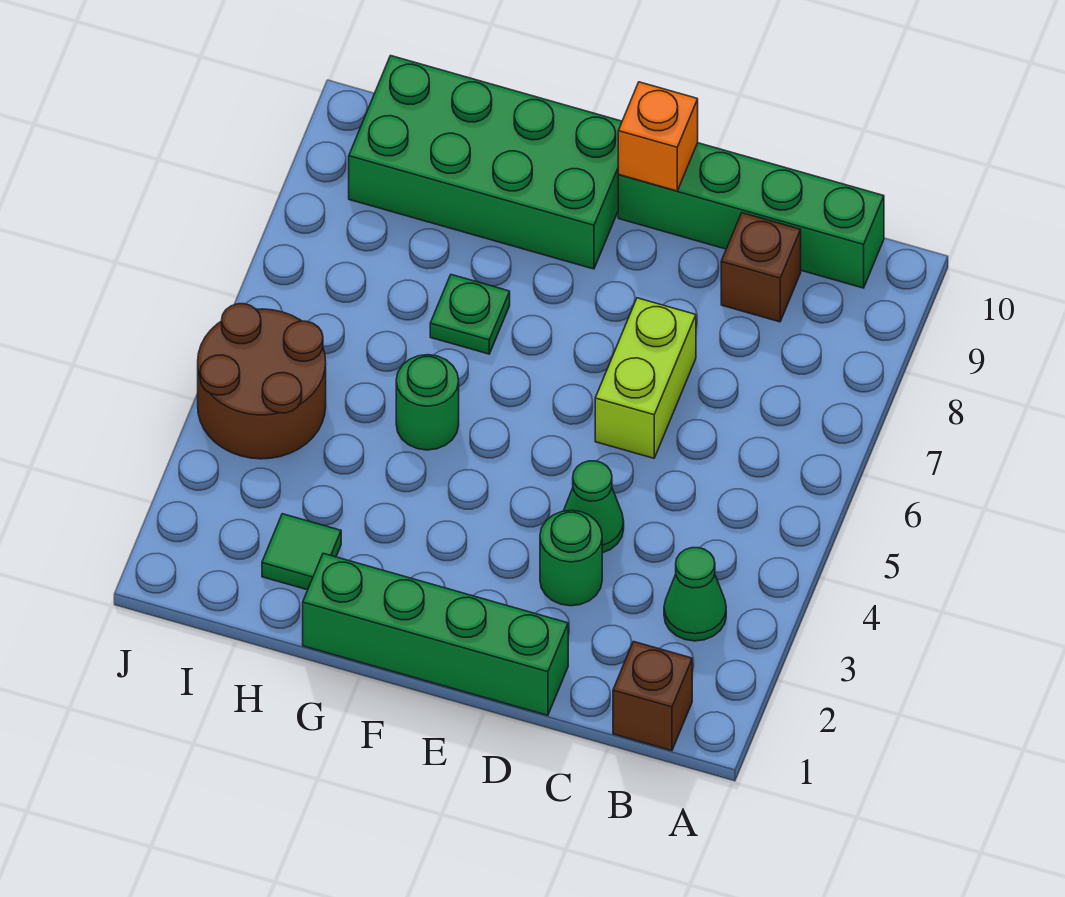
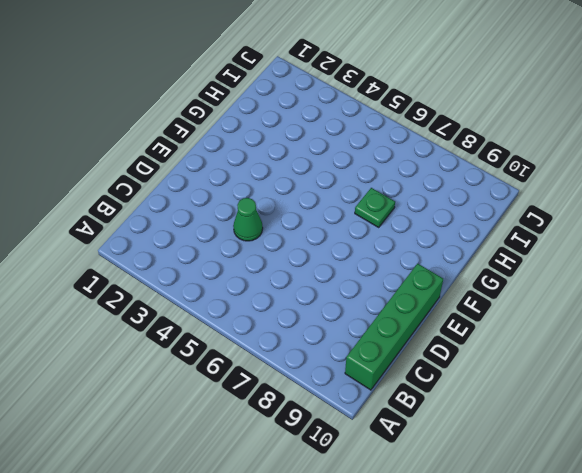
none -> brown brick B1 level 1
none -> green cone B3 level 1
none -> brown brick C9 level 1

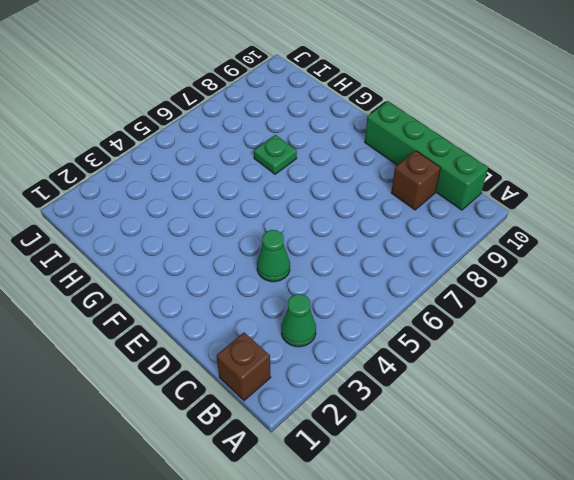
none -> green brick D1:G1 level 1
none -> green round brick D3 level 1
none -> lime brick D6:D7 level 1

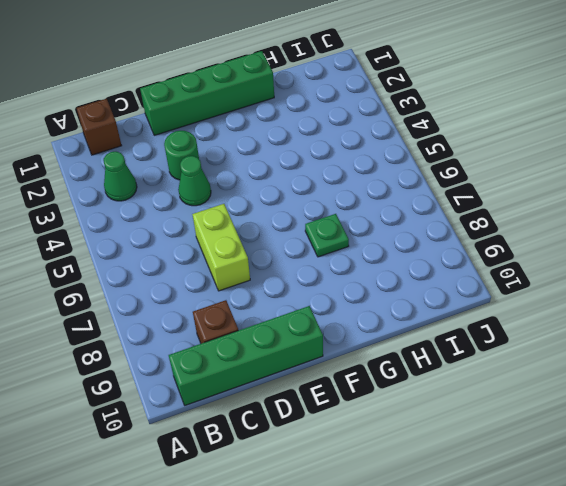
none -> green brick F9:I10 level 1
none -> green round brick G5 level 1
none -> green tile H2 level 1

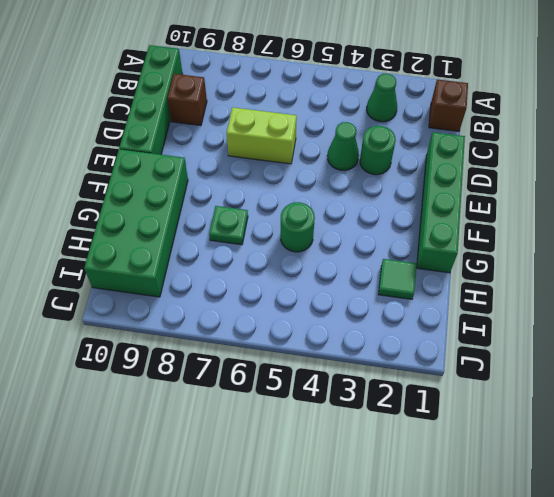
none -> brown round brick I4:J5 level 1
none -> orange brick E10 level 2

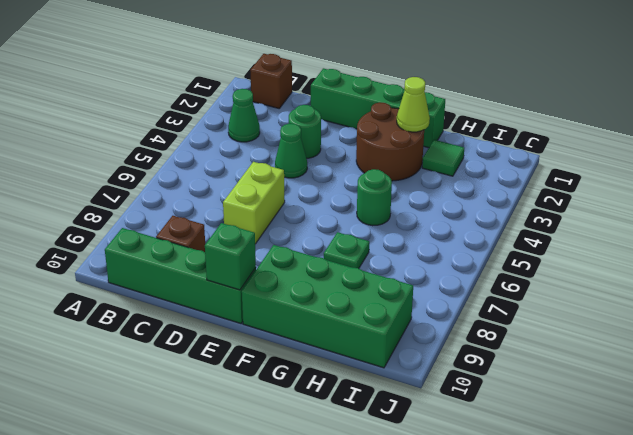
green brick E10 level 2 -> orange brick E10 level 2
brown round brick F2:G3 level 1 -> brown round brick I4:J5 level 1
lime cone G2 level 2 -> none

